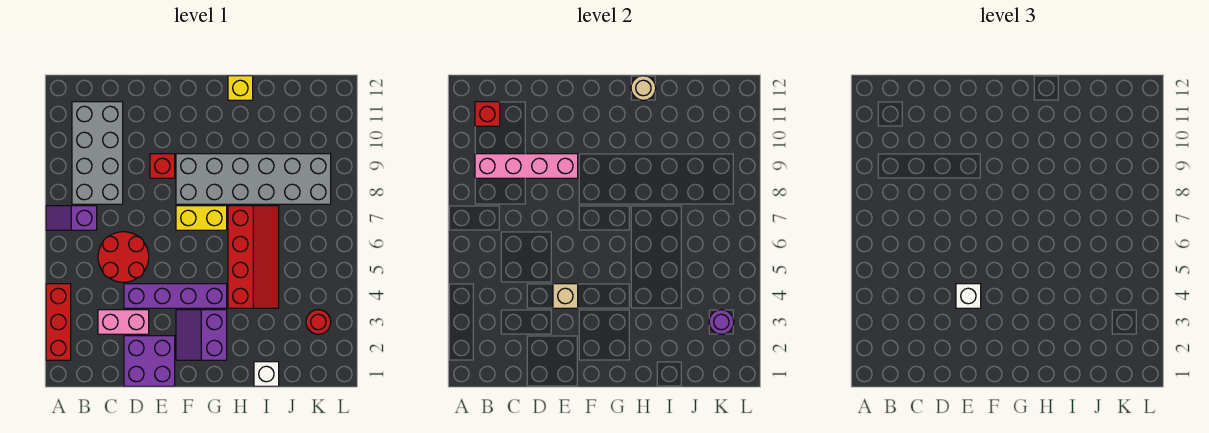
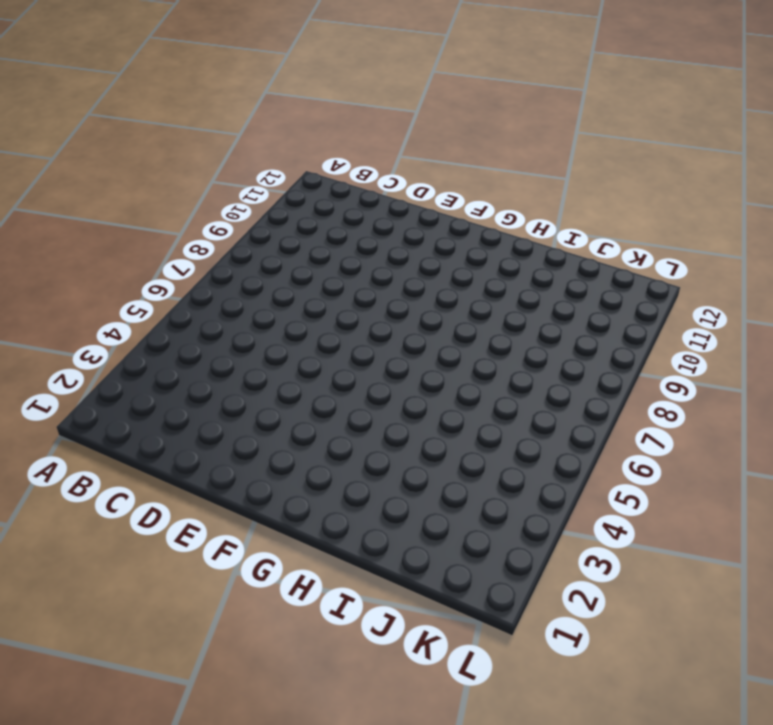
none -> red brick A2:A4 level 1
none -> purple slope A7:B7 level 1 top B
none -> grey brick B8:C11 level 1

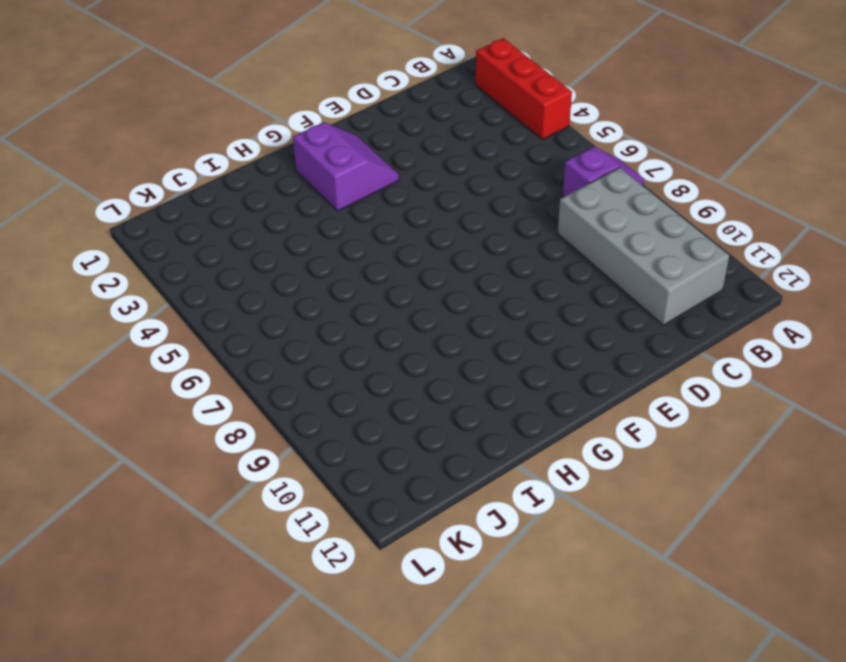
none -> pink brick C3:D3 level 1
none -> red round brick C5:D6 level 1
none -> purple brick D1:E2 level 1

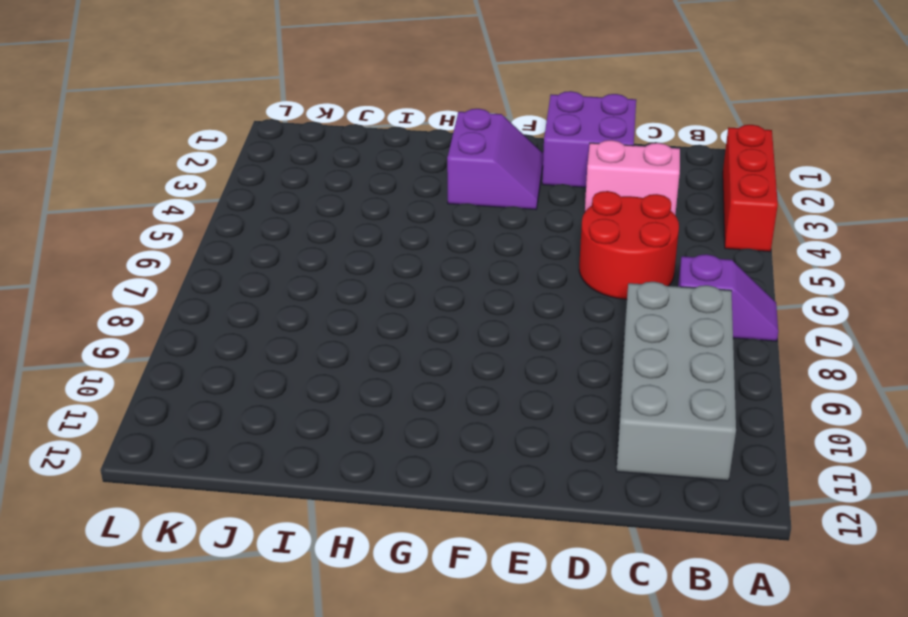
none -> purple brick D4:G4 level 1
none -> red brick E9 level 1
none -> yellow brick F7:G7 level 1

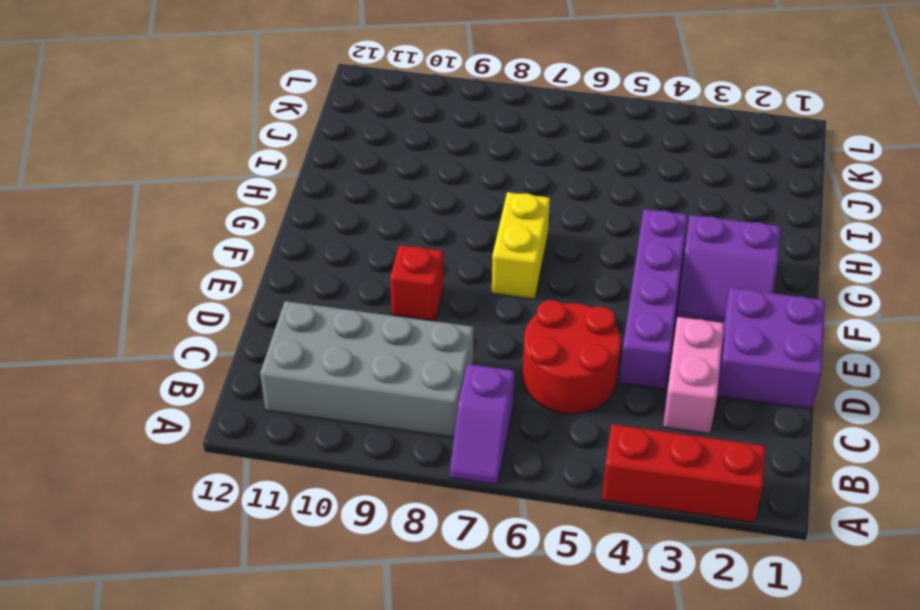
none -> grey brick F8:K9 level 1
none -> red slope H4:I7 level 1 top H
none -> yellow brick H12 level 1

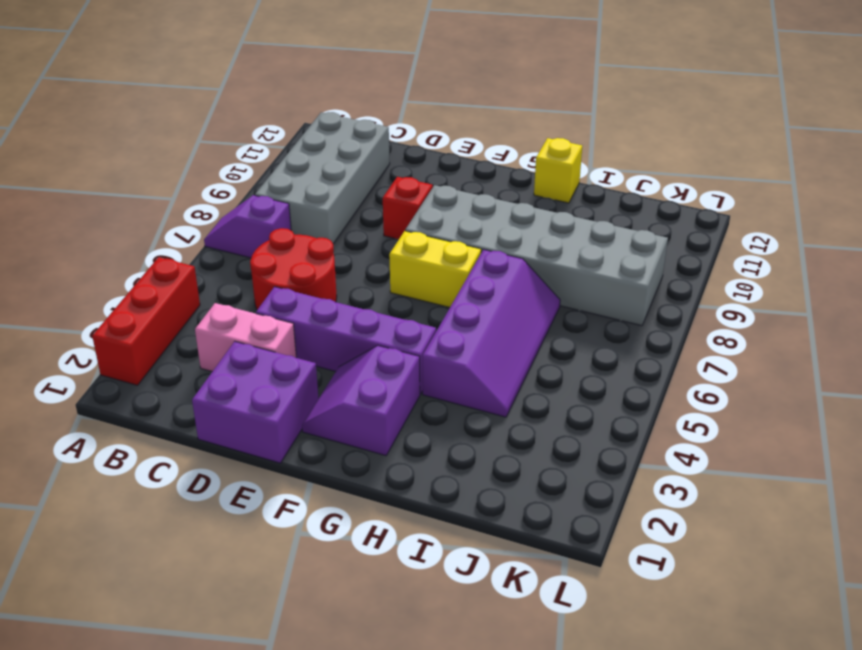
purple slope H4:I7 level 1 top H -> red slope H4:I7 level 1 top H
none -> white brick I1 level 1
none -> red round brick K3 level 1
none -> pink brick B9:E9 level 2

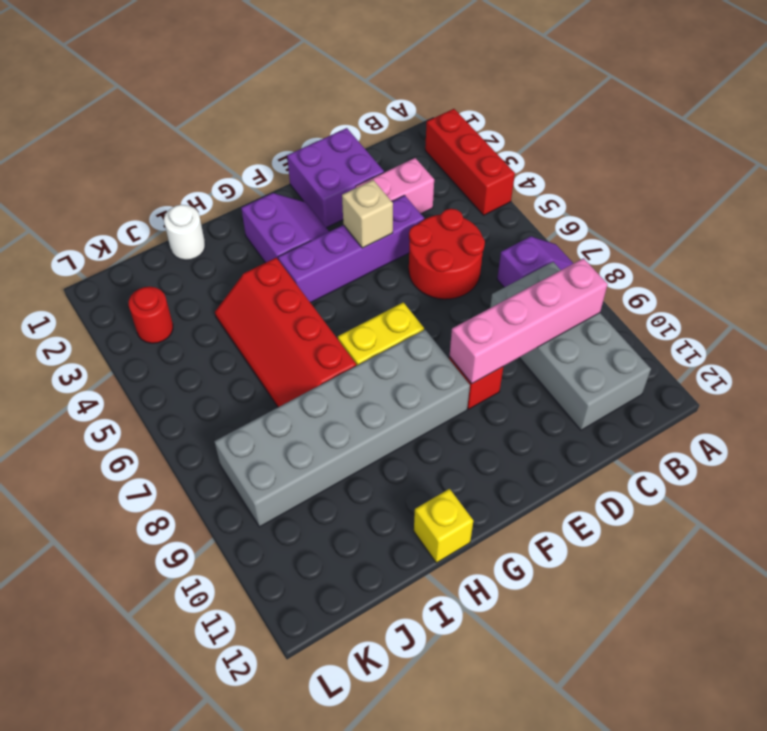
white round brick I1 level 1 -> white brick I1 level 1
none -> red brick B11 level 2
none -> tan round brick H12 level 2
none -> purple round brick K3 level 2

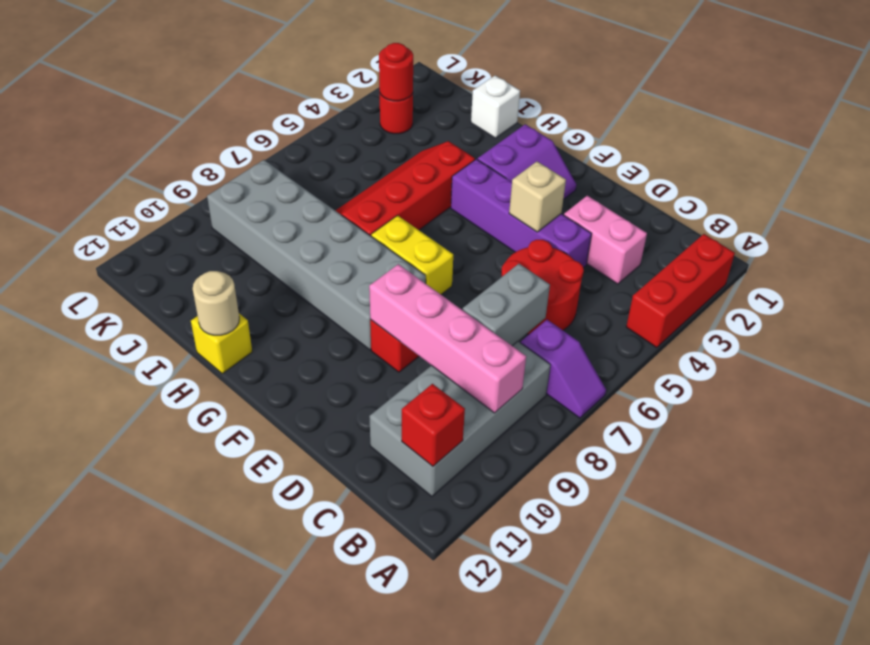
grey brick C7:C8 level 2 -> none
red round brick K3 level 2 -> purple round brick K3 level 2
none -> purple brick D1:E2 level 1
none -> white brick E4 level 3

